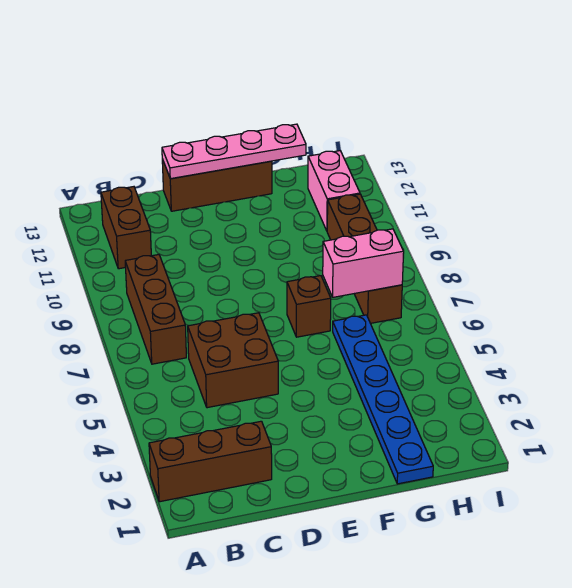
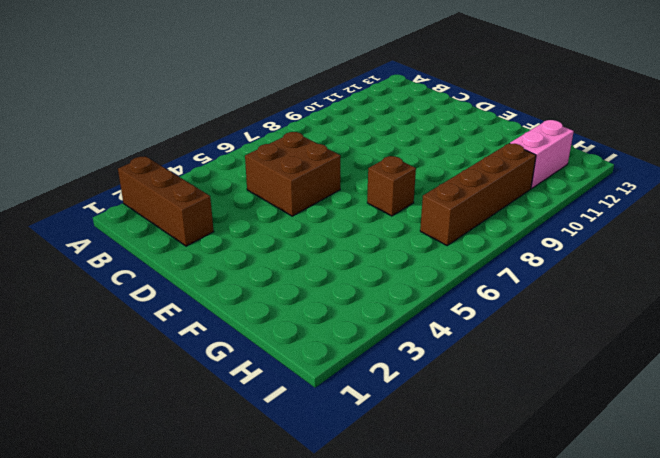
none -> brown brick B7:B9 level 1
none -> brown brick B11:B12 level 1

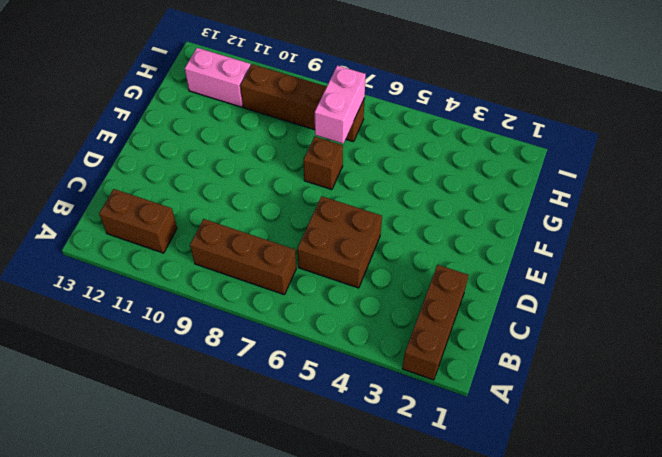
none -> brown brick D13:F13 level 1
none -> blue plate G1:G6 level 1

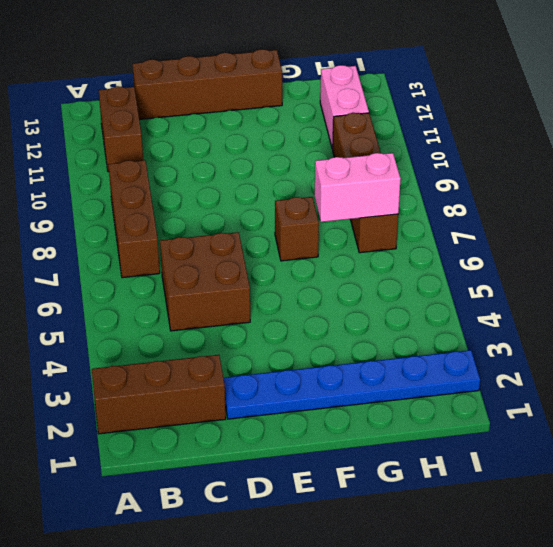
brown brick C13:F13 level 1 -> brown brick D13:F13 level 1
blue plate D2:I2 level 1 -> blue plate G1:G6 level 1
none -> pink plate D13:G13 level 2

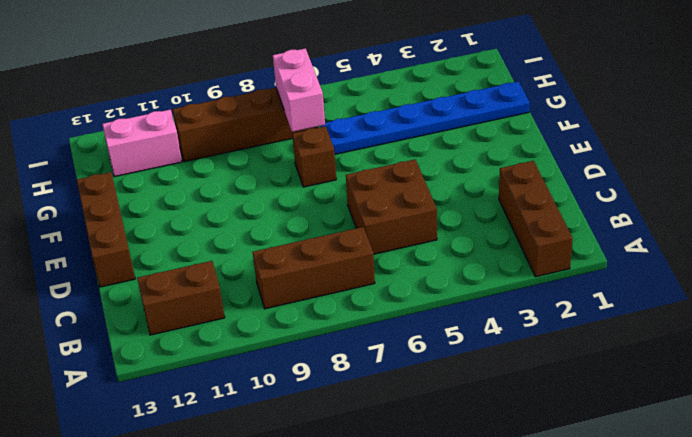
none -> pink plate D13:G13 level 2

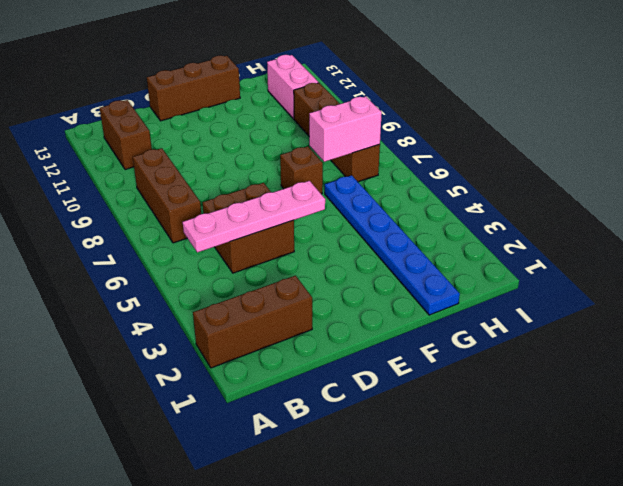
pink plate B5:E5 level 2 -> pink plate D13:G13 level 2

